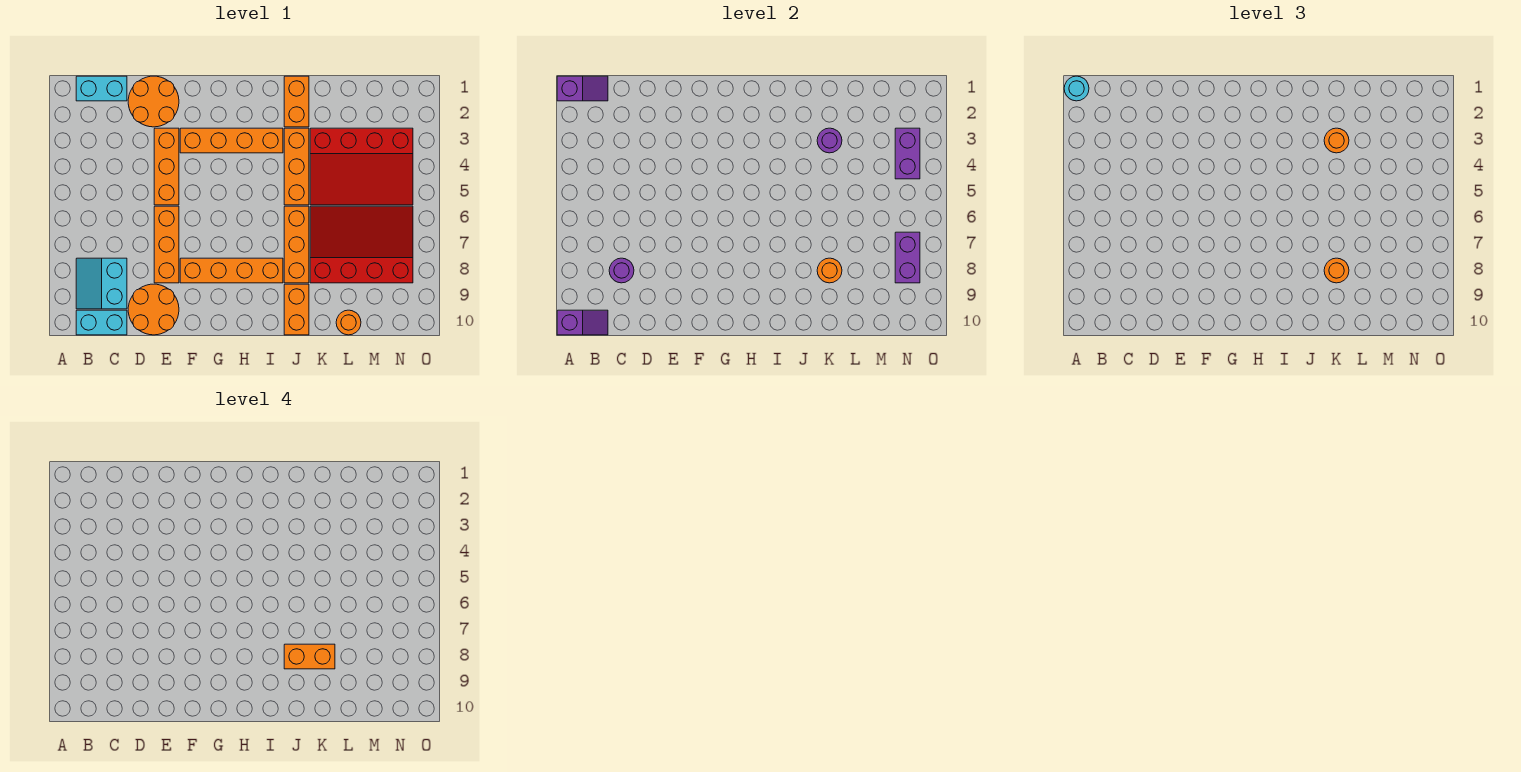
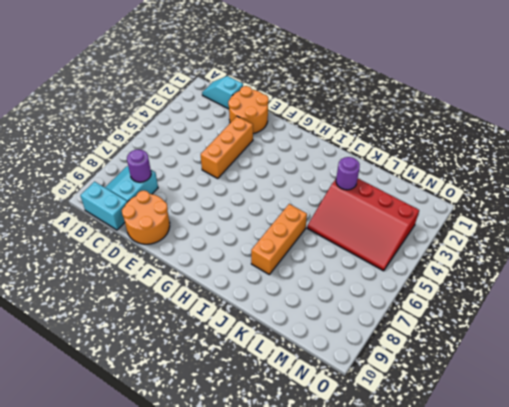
cyan slope B1:C1 level 1 top C -> cyan brick B1:C1 level 1
none -> orange brick E6:E8 level 1
none -> orange brick F3:I3 level 1
none -> orange brick F8:I8 level 1

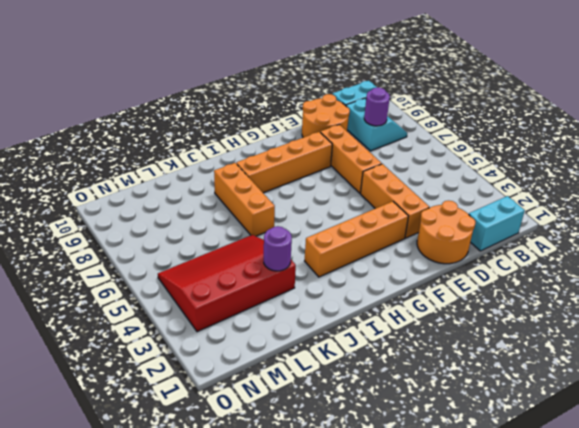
none -> orange brick J1:J2 level 1
none -> orange brick J3:J5 level 1
none -> orange brick J9:J10 level 1

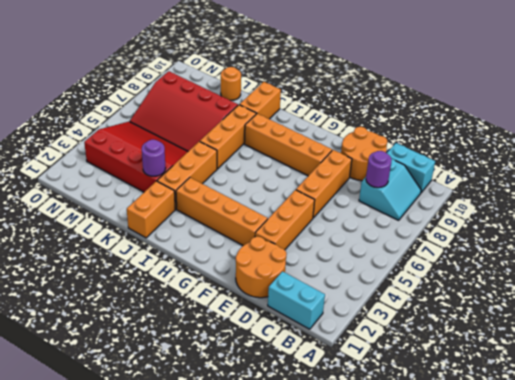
none -> purple slope A1:B1 level 2 top A
none -> purple slope A10:B10 level 2 top A
none -> orange round brick K8 level 2

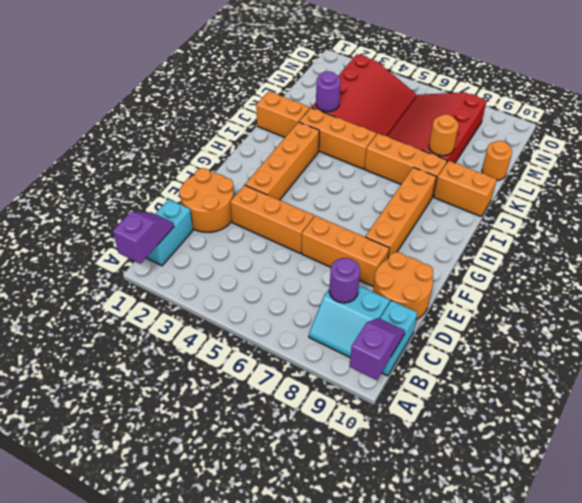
none -> purple brick N3:N4 level 2
none -> purple brick N7:N8 level 2
none -> cyan round brick A1 level 3

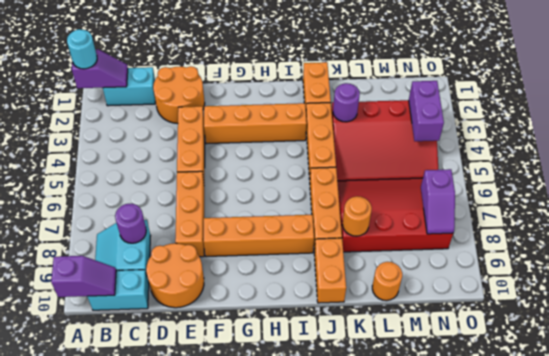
purple slope N7:N8 level 2 top 7 -> purple brick N7:N8 level 2
none -> orange round brick K3 level 3
none -> orange round brick K8 level 3
none -> orange brick J8:K8 level 4

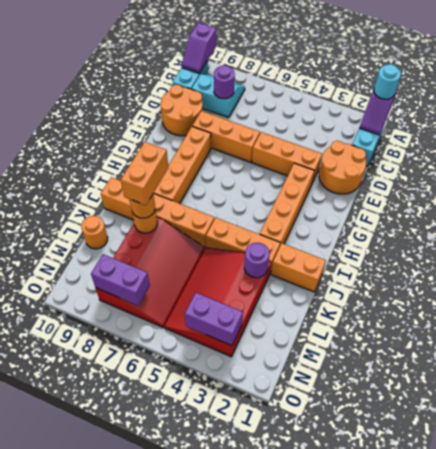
none -> orange round brick K3 level 3

